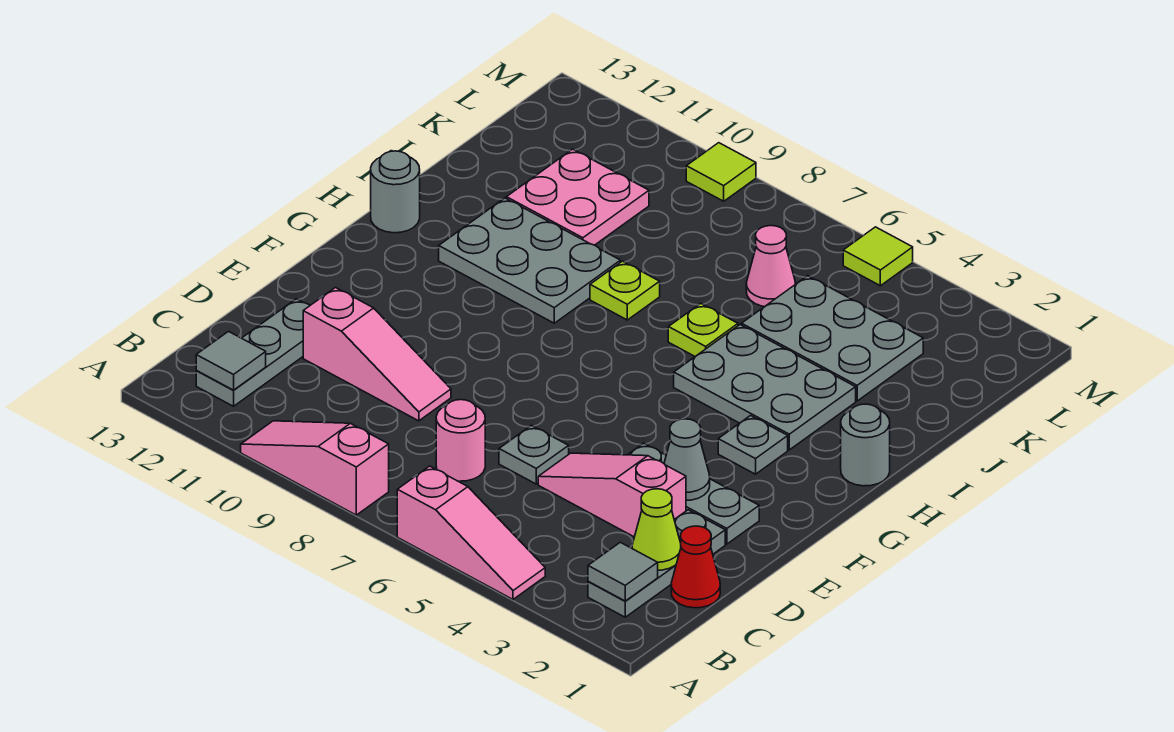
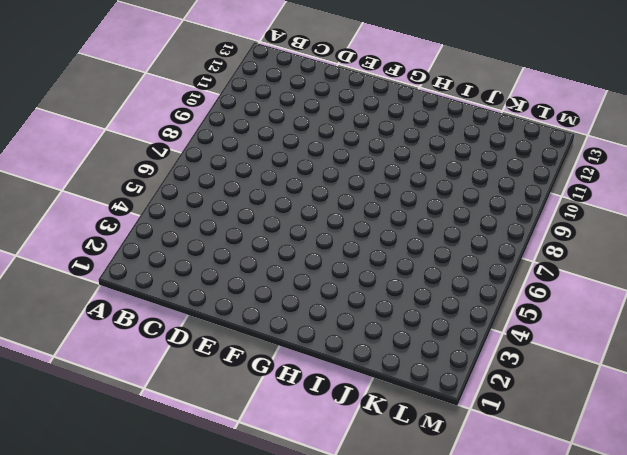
none -> pink slope A4:A6 level 1 top 6
none -> pink slope A8:A10 level 1 top 8
none -> grey plate B2:D2 level 1

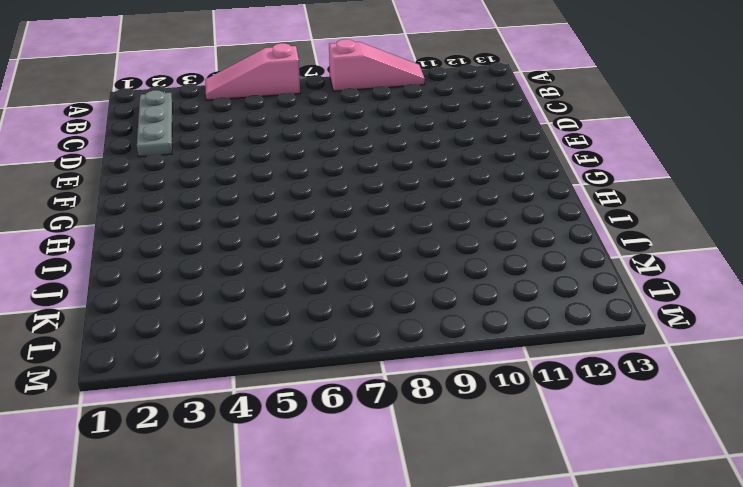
none -> grey plate B12:D12 level 1
none -> red cone C1 level 1
none -> pink round brick C7 level 1

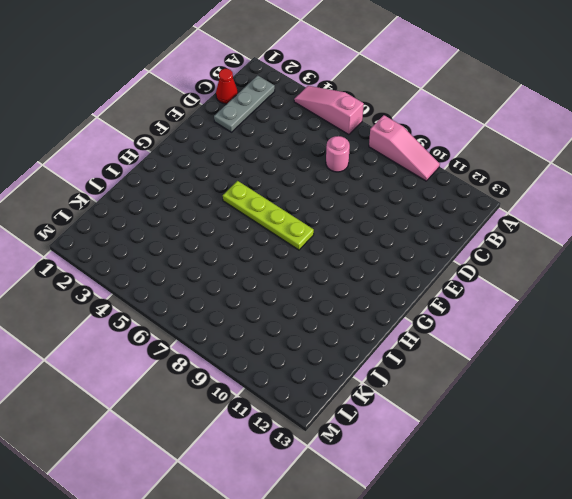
lime plate G5:G8 level 1 -> none
none -> grey plate B12:D12 level 1
none -> pink slope D3:D5 level 1 top 3
none -> grey plate D6 level 1

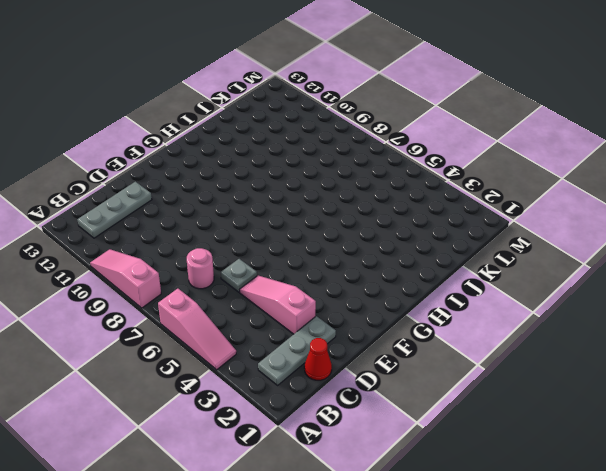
none -> pink slope D9:D11 level 1 top 11
none -> grey plate E2:E4 level 1
none -> grey plate G3 level 1

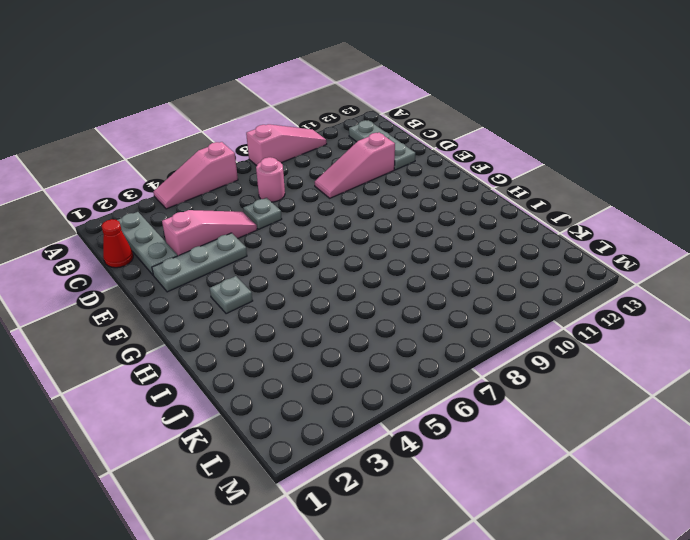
none -> grey round brick H1 level 1
none -> grey plate H3:I5 level 1
none -> grey plate H9:I11 level 1

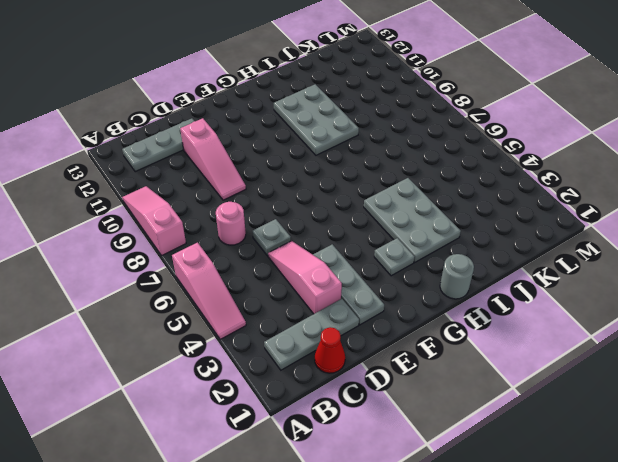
none -> grey round brick H13 level 1
none -> lime plate I6 level 1
none -> lime plate I8 level 1

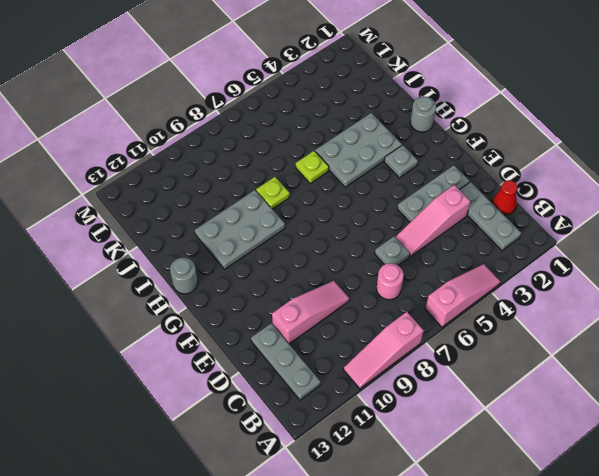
none -> grey plate J3:K5 level 1
none -> pink plate J10:K11 level 1
none -> pink cone K6 level 1

